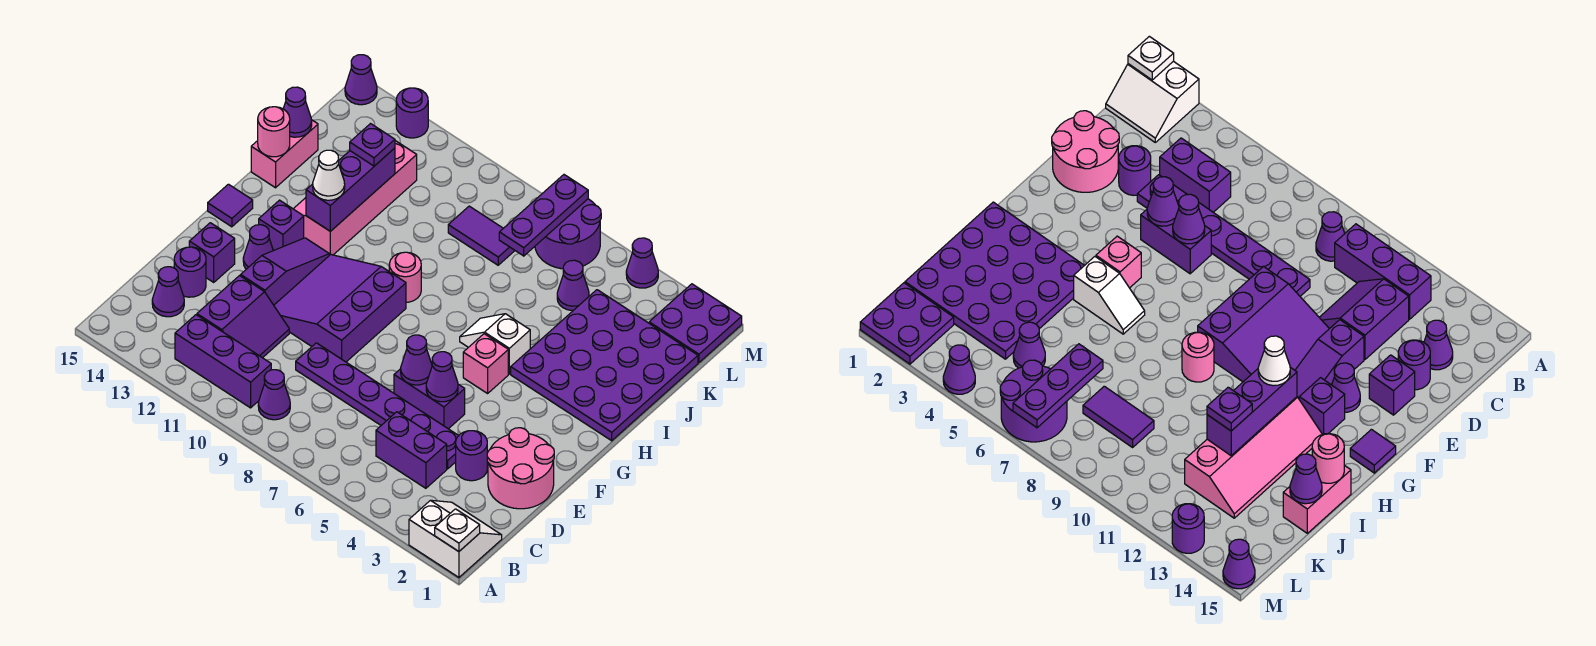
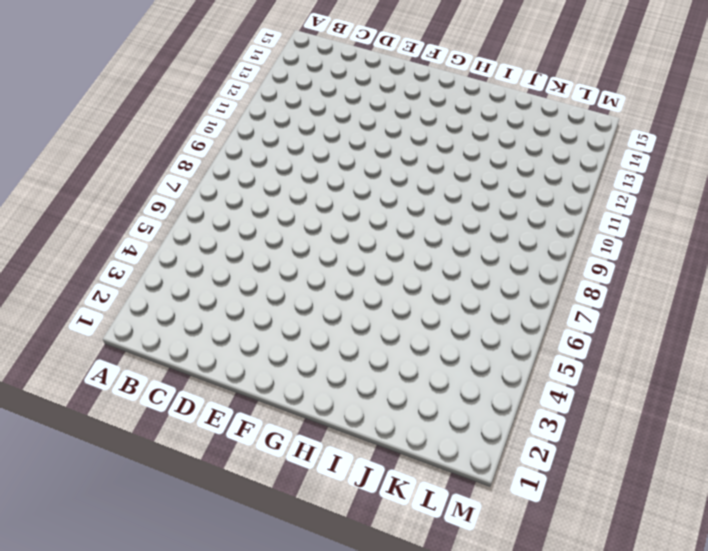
none -> white slope A1:B2 level 1 top A
none -> purple cone B9 level 1
none -> purple brick B10:B12 level 1
none -> purple brick C4:C5 level 1

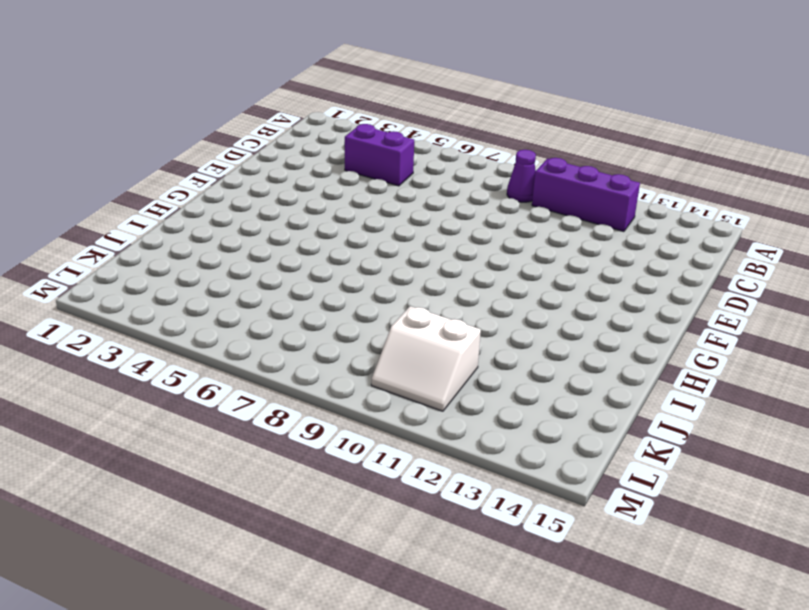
white slope K10:L11 level 1 top K -> white slope A1:B2 level 1 top A
none -> purple slope C11:D12 level 1 top 12
none -> purple cone C14 level 1
none -> pink round brick D1:E2 level 1
none -> purple round brick D3 level 1

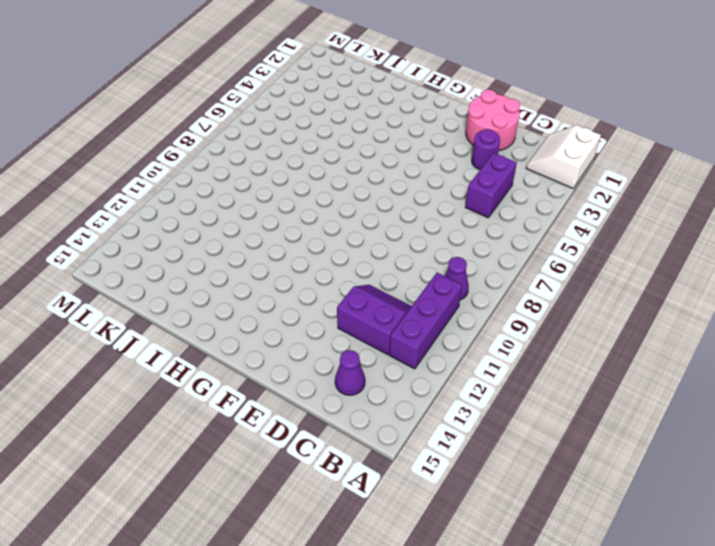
none -> purple plate D4:D9 level 1
none -> purple round brick D14 level 1
none -> purple brick E5:E6 level 1
none -> purple slope E9:G11 level 1 top 9

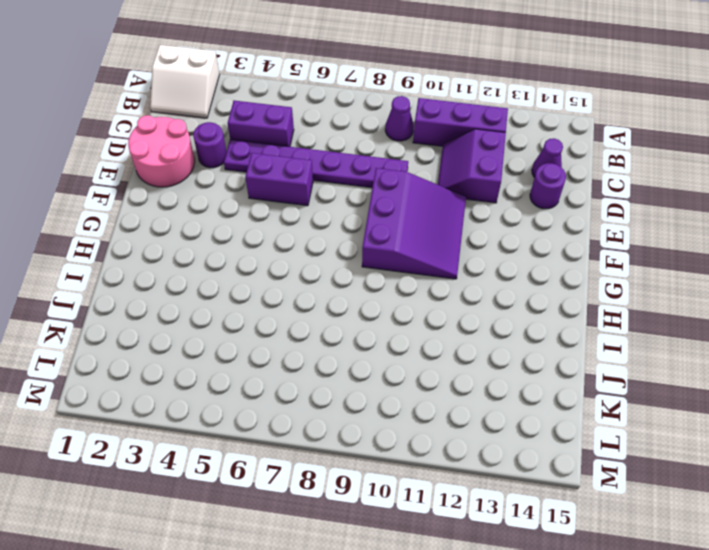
none -> purple slope E12:G12 level 1 top E
none -> purple brick E14 level 1
none -> purple cone F13 level 1
none -> pink brick G5 level 1

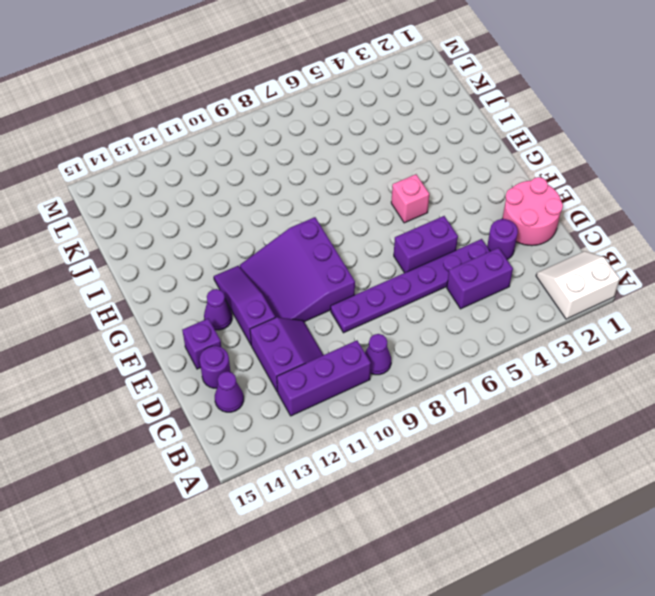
none -> purple brick G13 level 1
none -> purple tile G15 level 1
none -> purple plate H1:K4 level 1
none -> white slope H5:H6 level 1 top 5

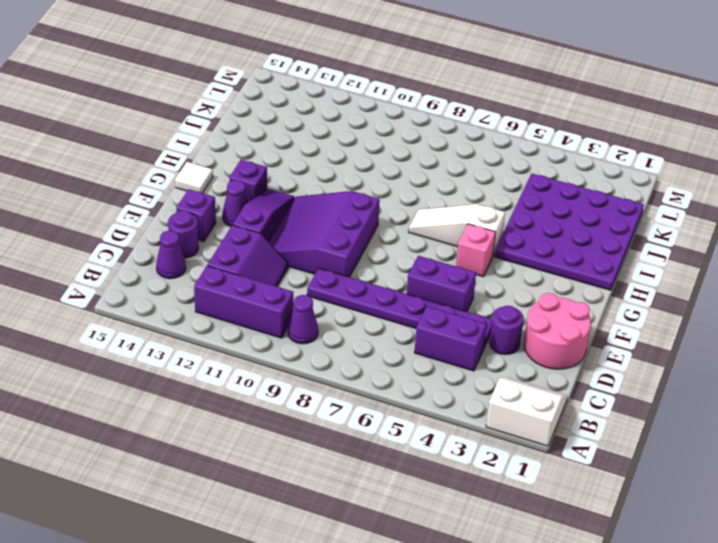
white tile G15 level 1 -> purple tile G15 level 1
white slope H5:H7 level 1 top 5 -> white slope H5:H6 level 1 top 5
none -> pink round brick H9 level 1
none -> pink slope H12:K13 level 1 top 12
none -> pink brick I15:J15 level 1
none -> purple cone K5 level 1

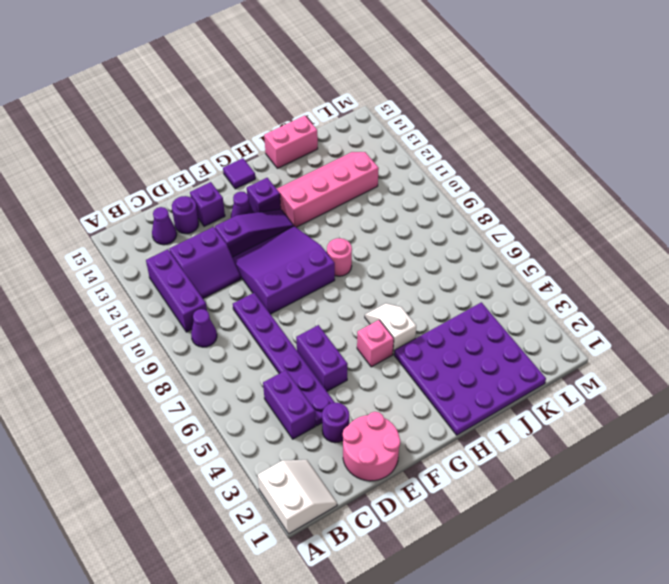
none -> purple cone K5 level 1
none -> purple tile K8:K9 level 1
none -> purple plate L1:M2 level 1
none -> purple round brick L6:M7 level 1

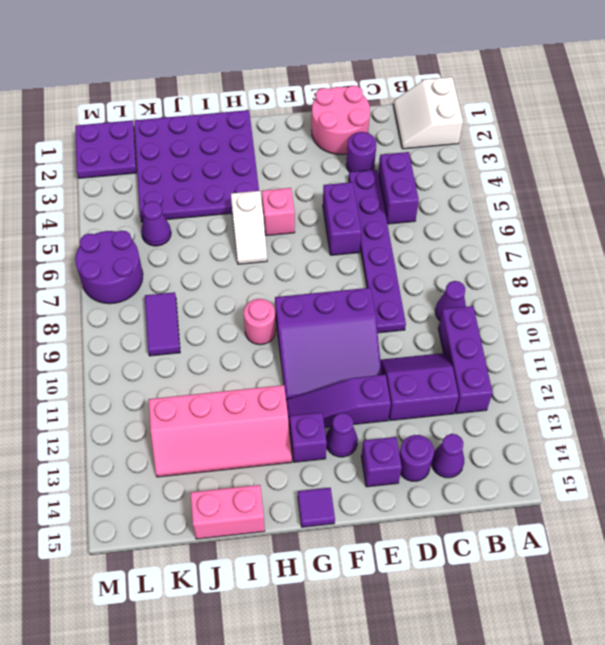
none -> purple cone M4 level 1
none -> purple round brick M13 level 1
none -> purple cone M15 level 1
none -> white plate A1 level 2

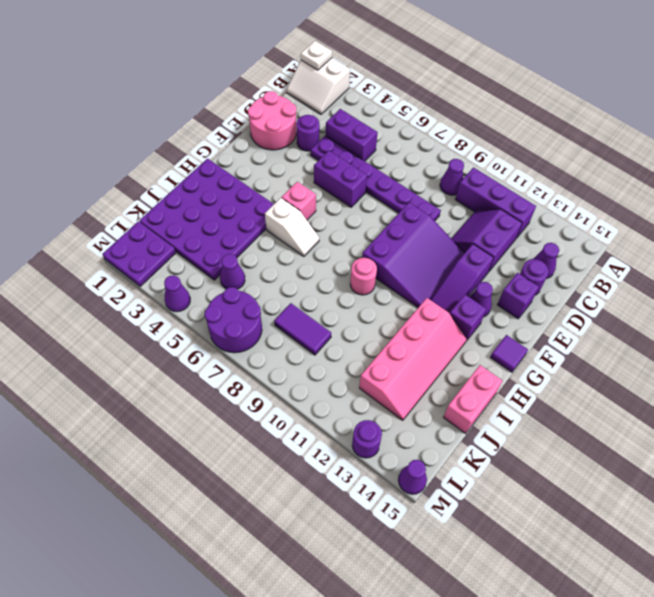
none -> purple cone E5 level 2
none -> purple cone E6 level 2
none -> purple brick H12:J12 level 2
none -> pink round brick I15 level 2

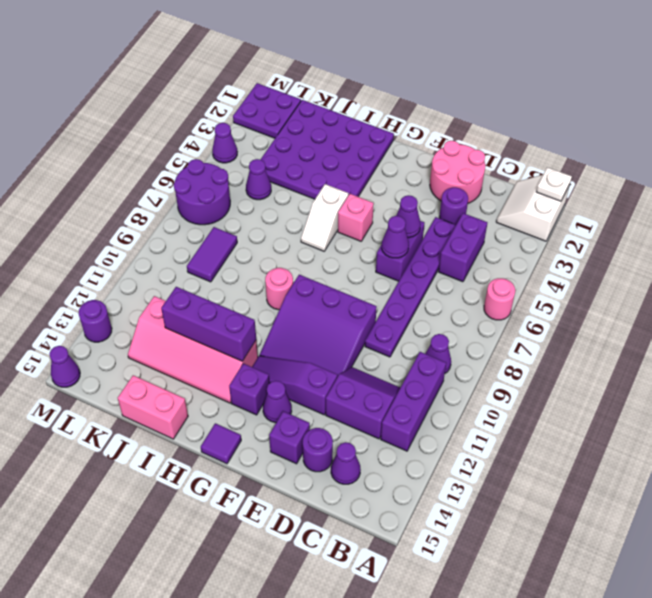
pink round brick A6 level 1 -> pink round brick I15 level 2
none -> purple cone J15 level 2
none -> purple plate K7:M7 level 2
none -> white cone H12 level 3
none -> purple plate J12 level 3

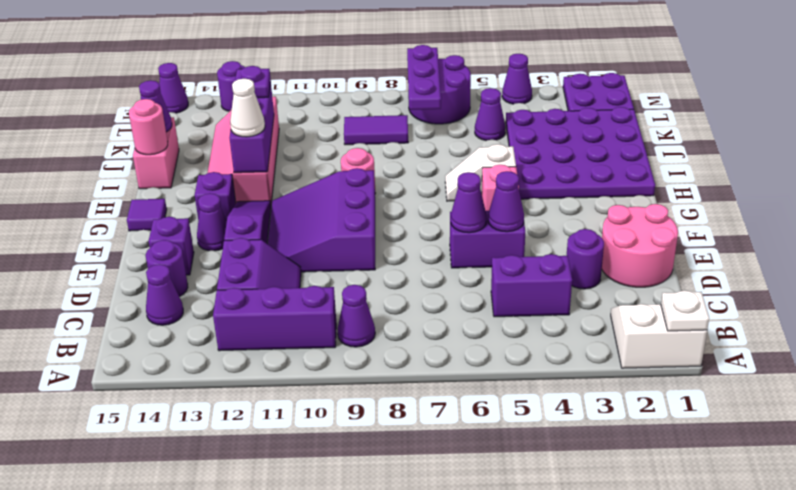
none -> purple plate D4:D9 level 1

